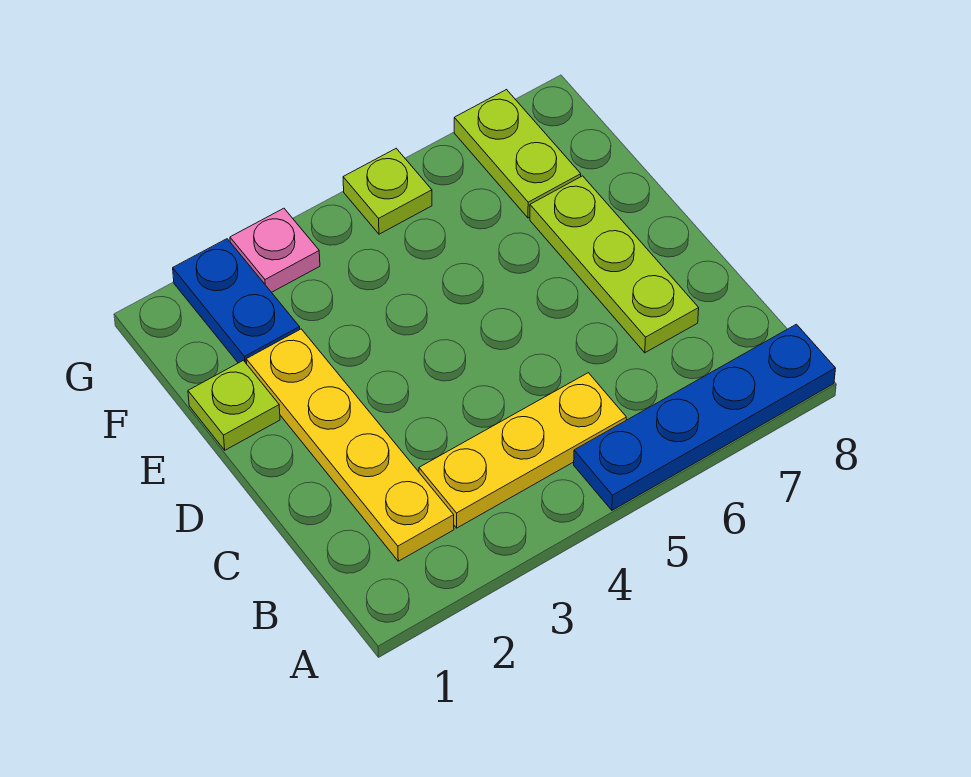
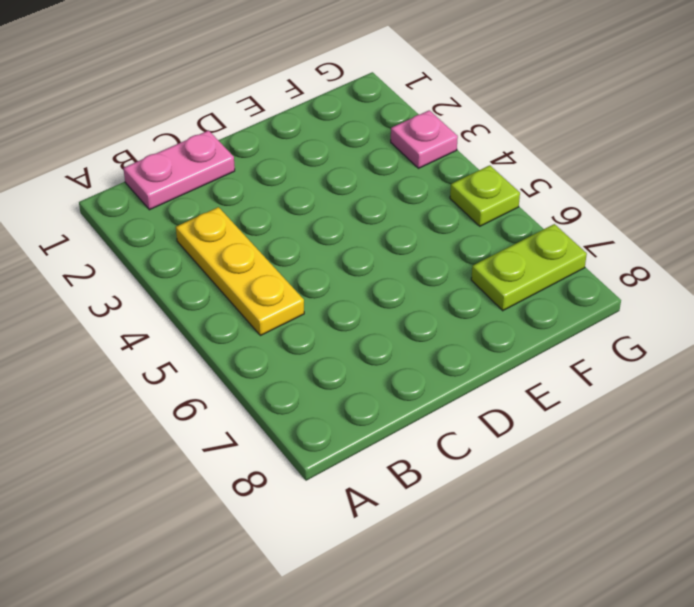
pink plate B1:C1 level 1 -> none
none -> blue plate A5:A8 level 1
none -> yellow plate B2:E2 level 1

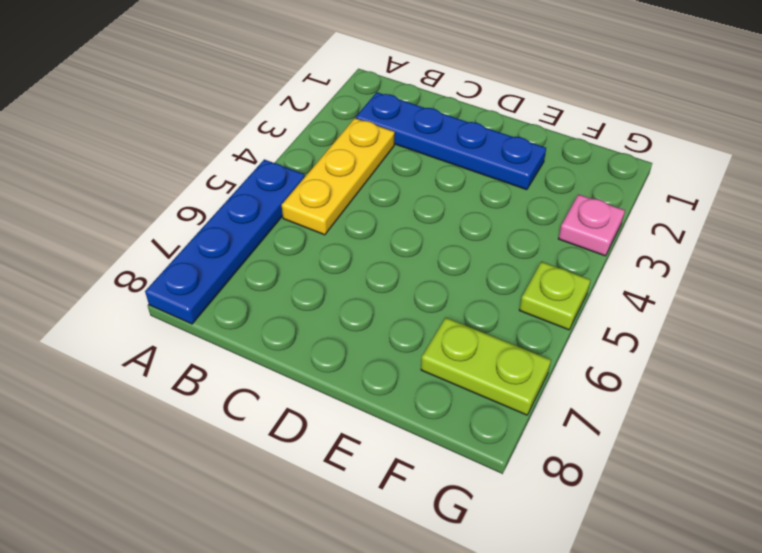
blue plate B2:E2 level 1 -> yellow plate B2:E2 level 1
none -> lime plate C7:E7 level 1
none -> lime plate E1 level 1

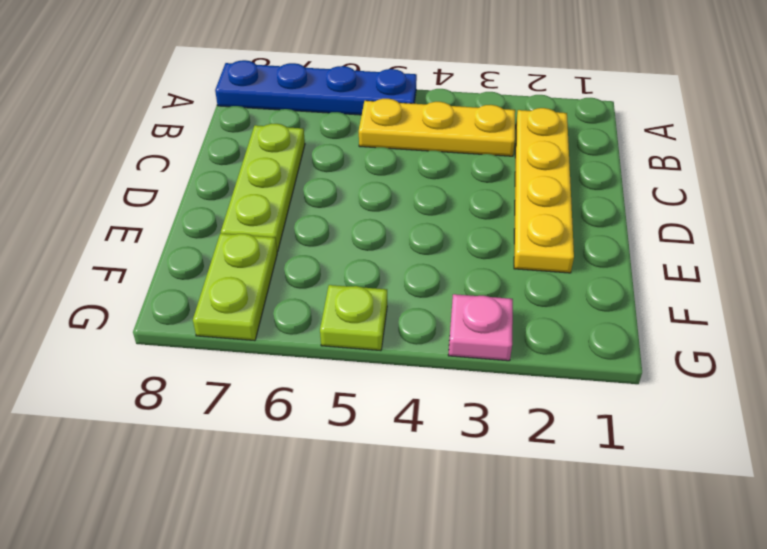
none -> lime plate E1 level 1
none -> blue plate F2:G2 level 1

